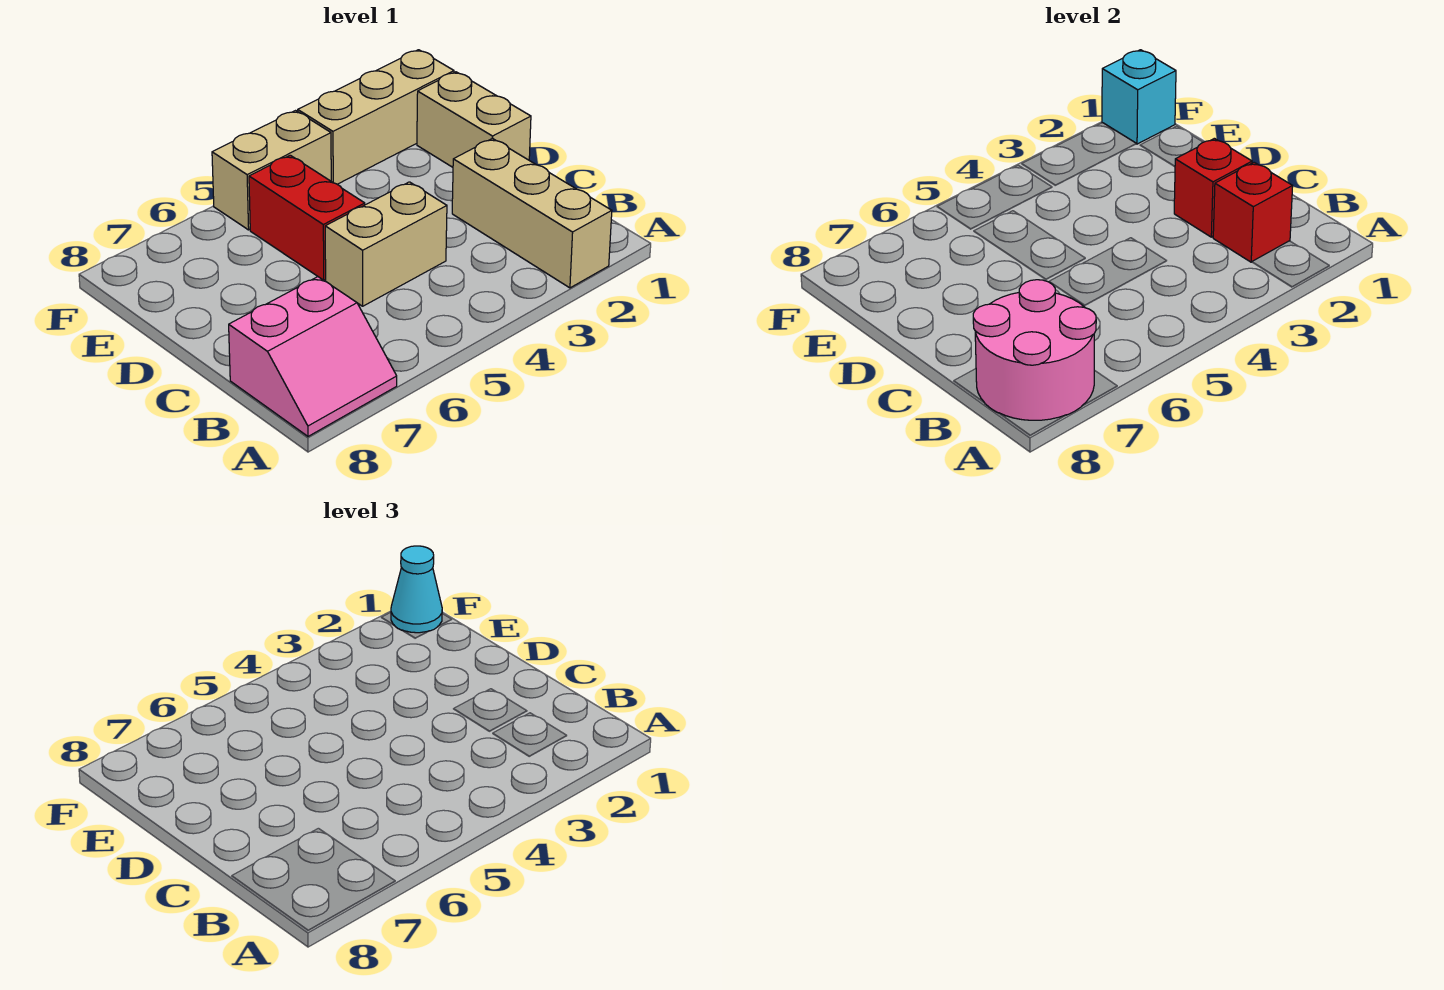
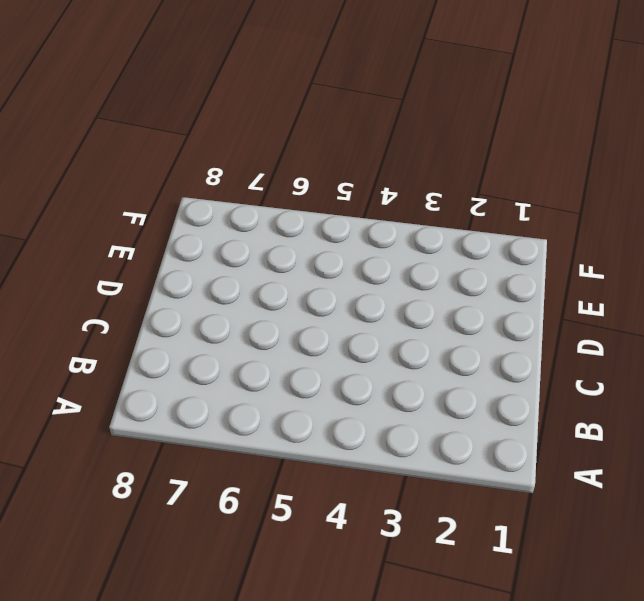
none -> tan brick A2:C2 level 1
none -> pink slope A7:B8 level 1 top B
none -> tan brick C4:C5 level 1

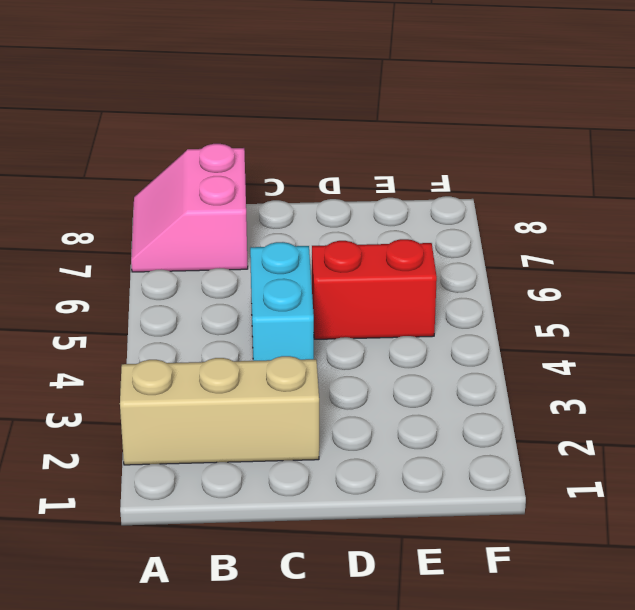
cyan brick C4:C5 level 1 -> tan brick C4:C5 level 1
none -> tan brick D1:E1 level 1
none -> tan brick F1:F3 level 1
none -> tan brick F4:F5 level 1

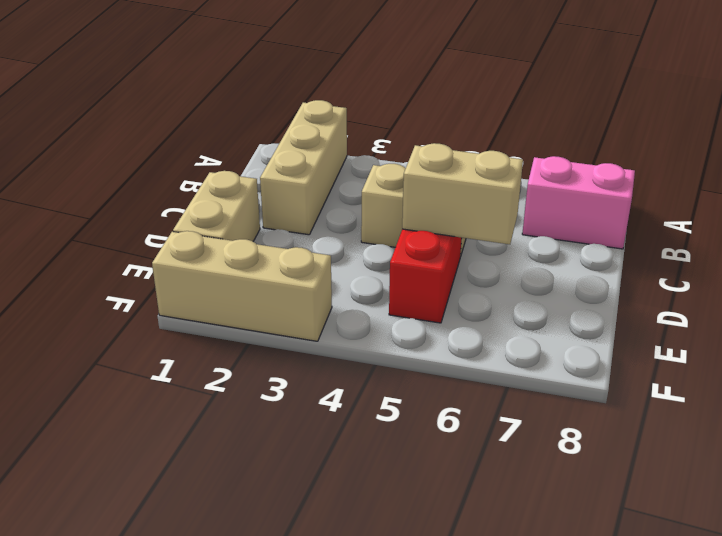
tan brick D5:D6 level 2 -> tan brick F4:F5 level 1
none -> pink round brick A7:B8 level 2
none -> red brick B2 level 2
none -> red brick C2 level 2

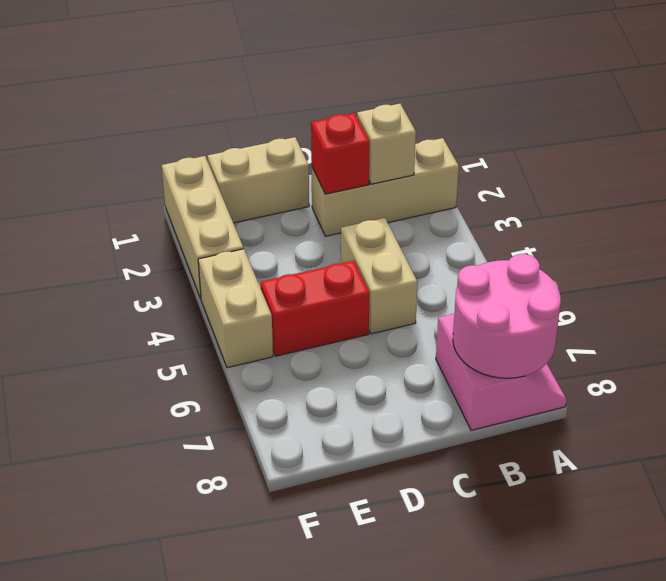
tan brick B2 level 2 -> red brick B2 level 2
none -> cyan brick F1 level 2
none -> cyan cone F1 level 3

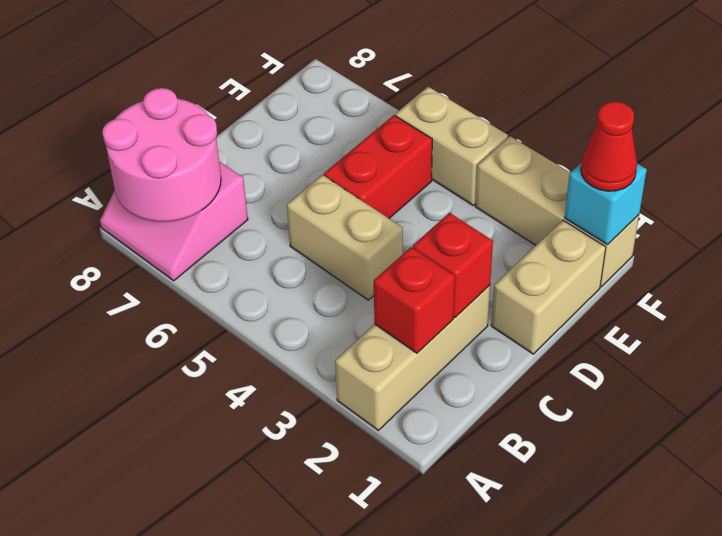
red cone F1 level 3 -> cyan cone F1 level 3

